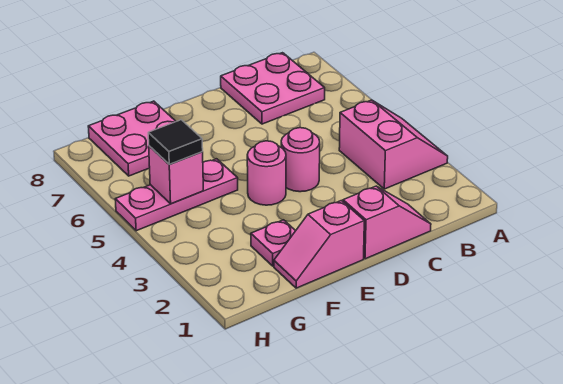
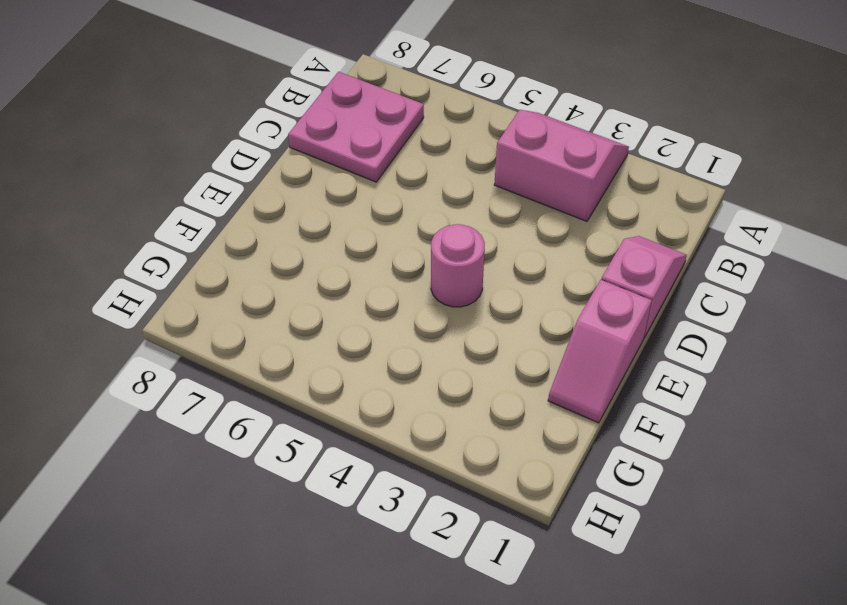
none -> pink round brick D4 level 1
none -> pink plate F2 level 1

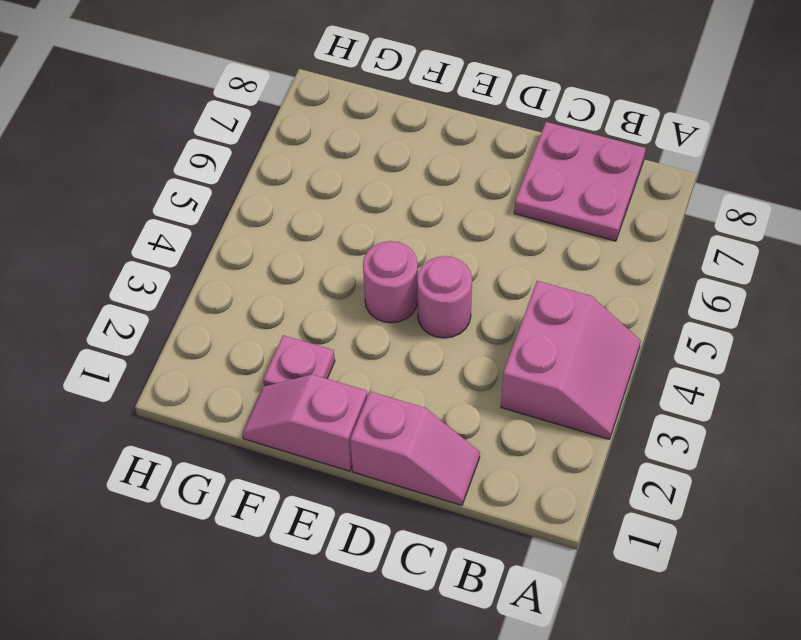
none -> pink plate F5:H5 level 1
none -> pink plate F7:G8 level 1

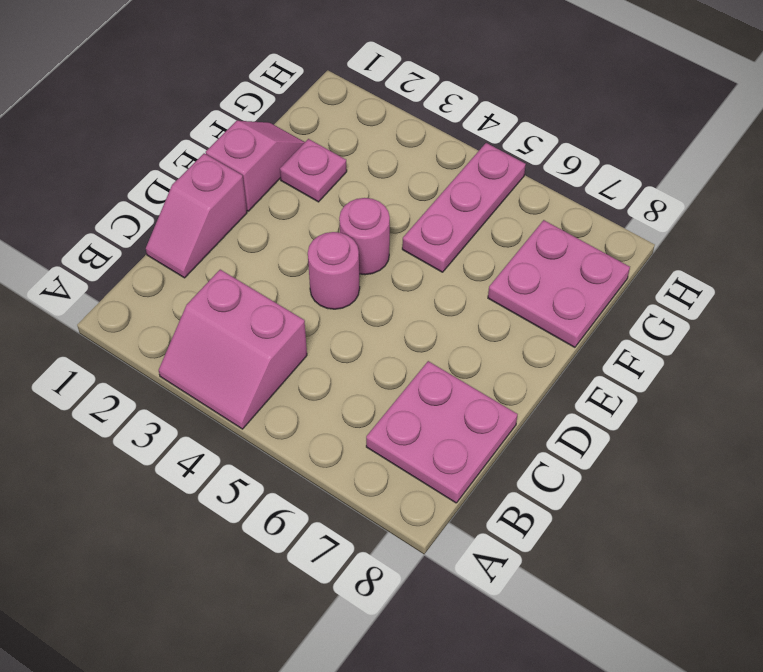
none -> pink brick G5 level 2
none -> black tile G5 level 3

